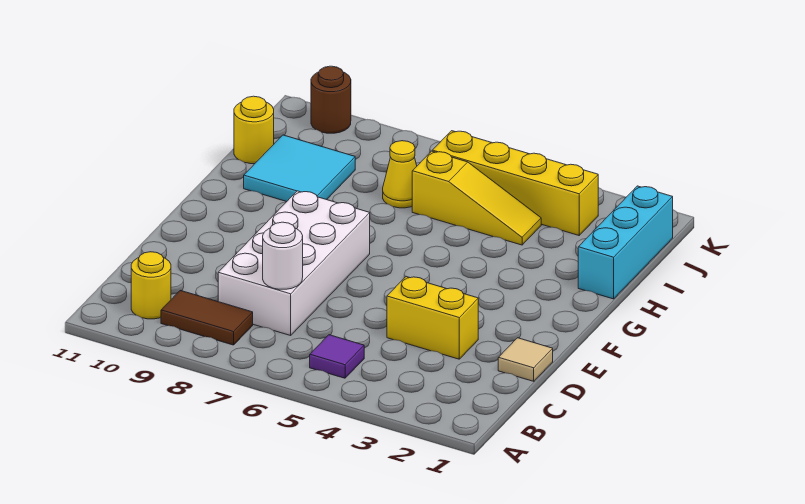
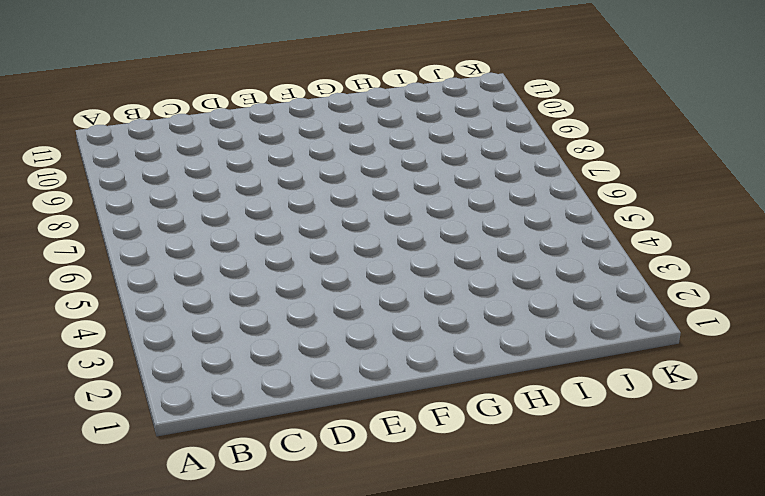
none -> purple tile B5 level 1
none -> brown tile B8:B9 level 1
none -> yellow round brick B10 level 1

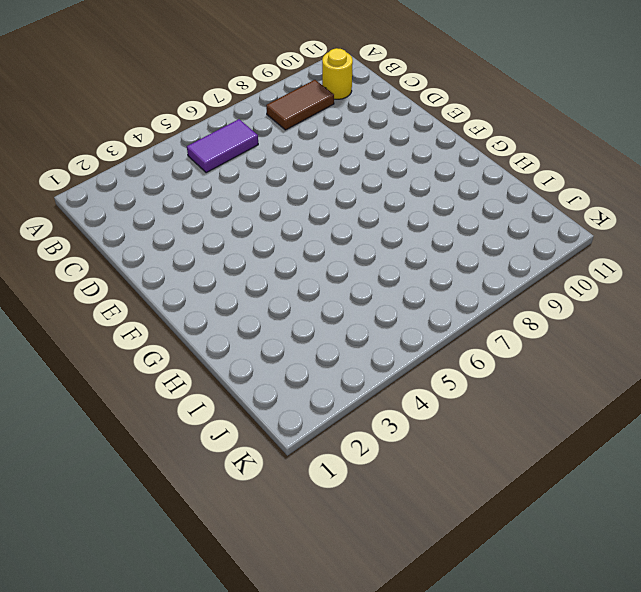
purple tile B5:B6 level 1 -> purple tile B5 level 1
none -> white brick C7:F8 level 1
none -> tan tile D1 level 1
none -> yellow brick D3:D4 level 1

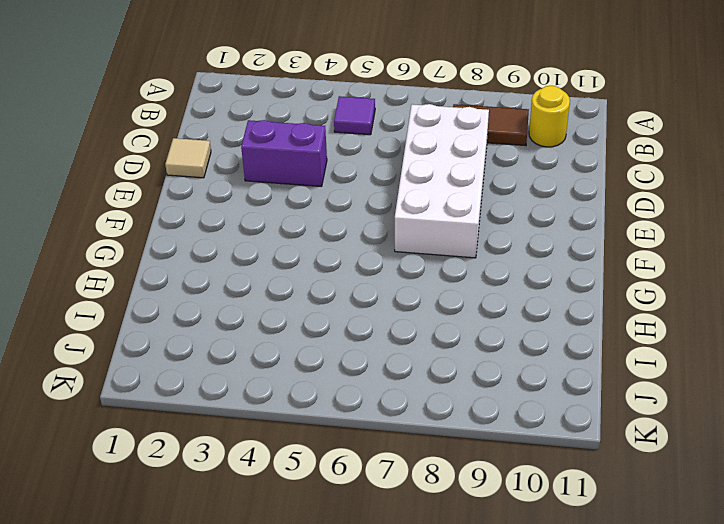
purple brick D3:D4 level 1 -> yellow brick D3:D4 level 1
none -> cyan brick H1:J1 level 1
none -> cyan tile H9:I10 level 1
none -> yellow slope I4:I6 level 1 top 6

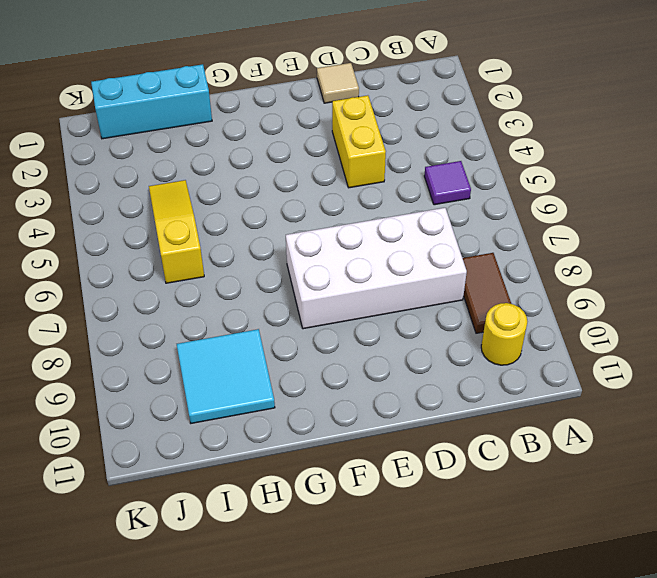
none -> yellow cone I7 level 1
none -> yellow round brick I11 level 1
none -> yellow brick J3:J6 level 1

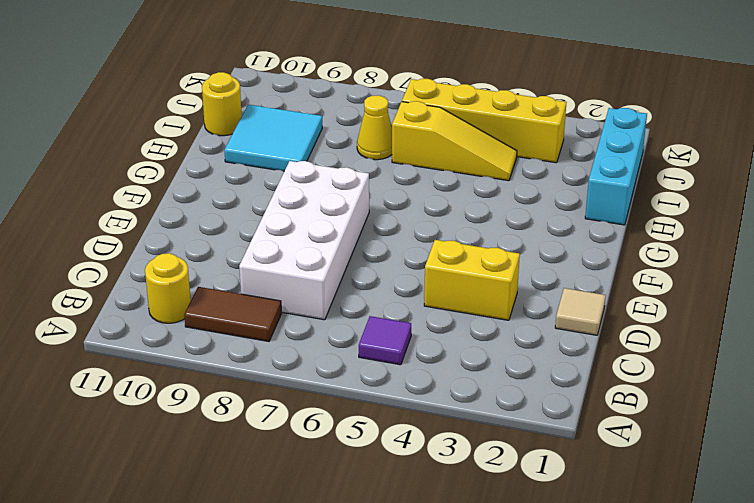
none -> brown round brick K10 level 1
none -> white round brick C7 level 2

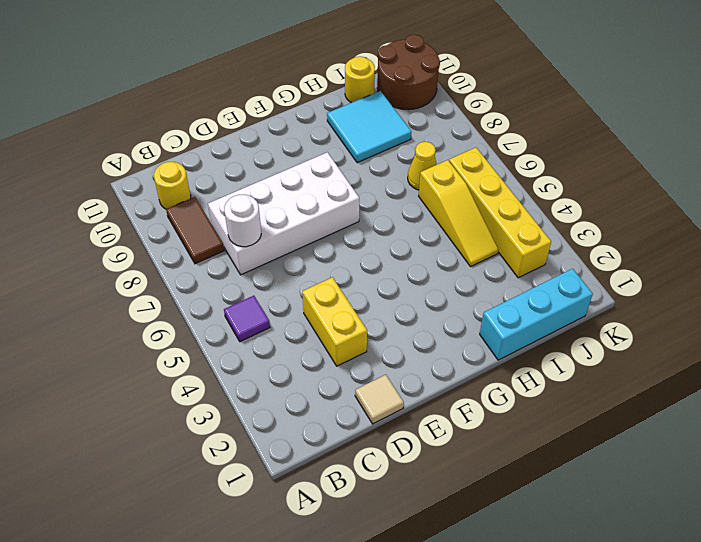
brown round brick J10:K11 level 1 -> brown round brick K10 level 1

